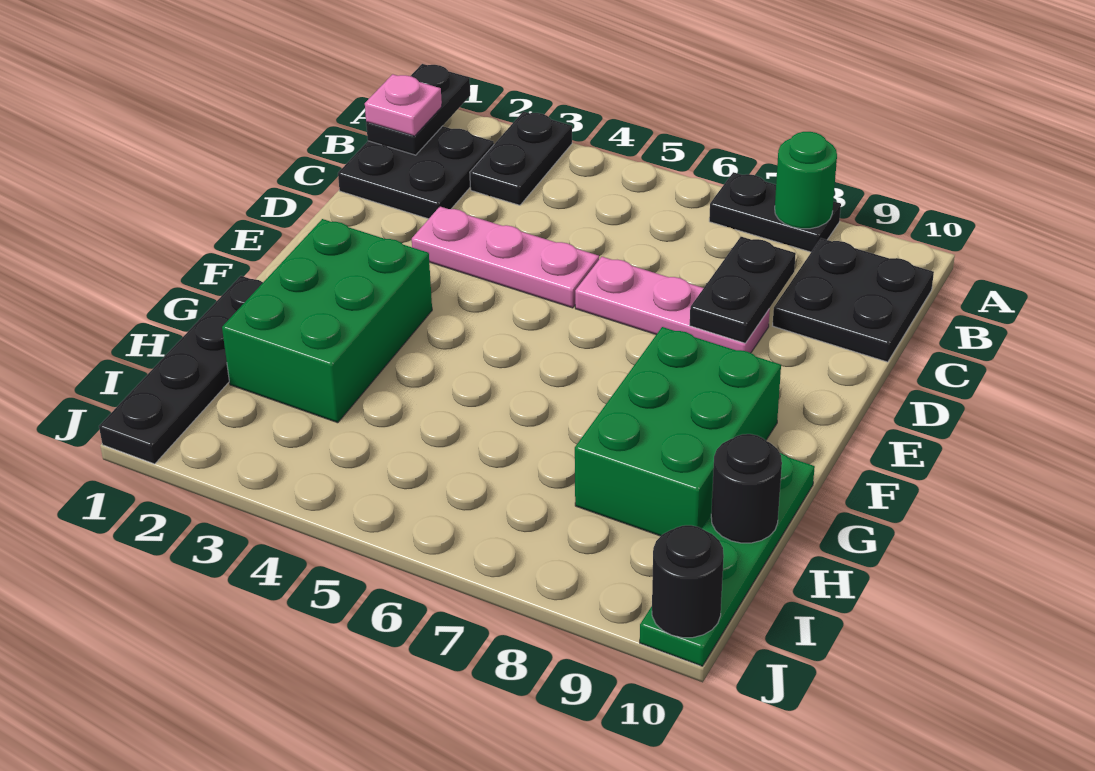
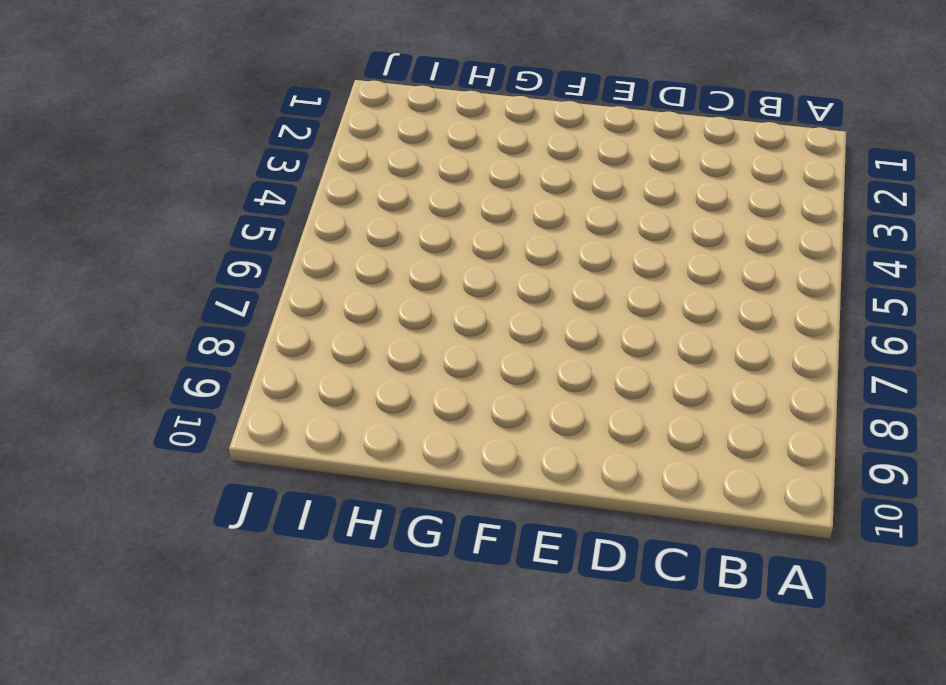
none -> black plate A3:B3 level 1
none -> black plate A7:A8 level 1
none -> black plate B1:C2 level 1

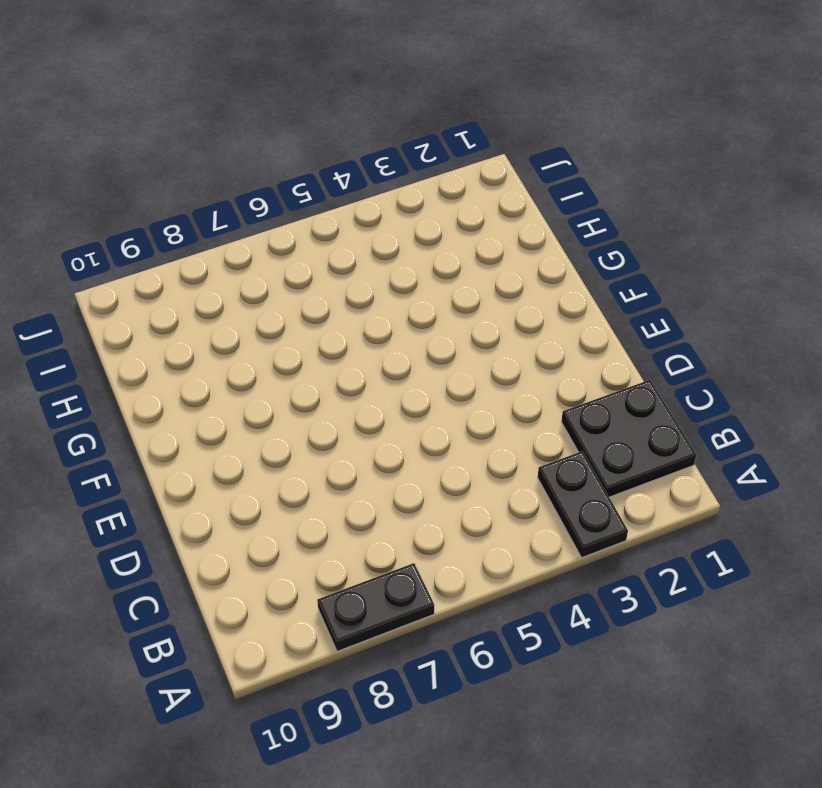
none -> black plate B9:C10 level 1
none -> pink plate D3:D5 level 1
none -> pink plate D6:D8 level 1

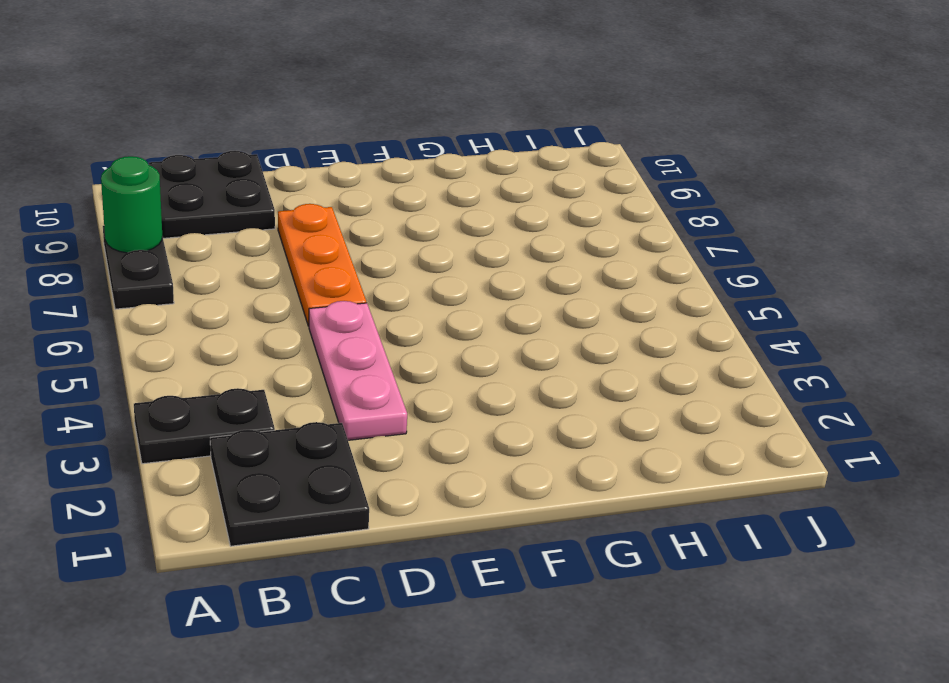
orange plate D6:D8 level 1 -> pink plate D6:D8 level 1
none -> green brick F2:H3 level 1
none -> green brick F8:H9 level 1
none -> black plate G1:J1 level 1

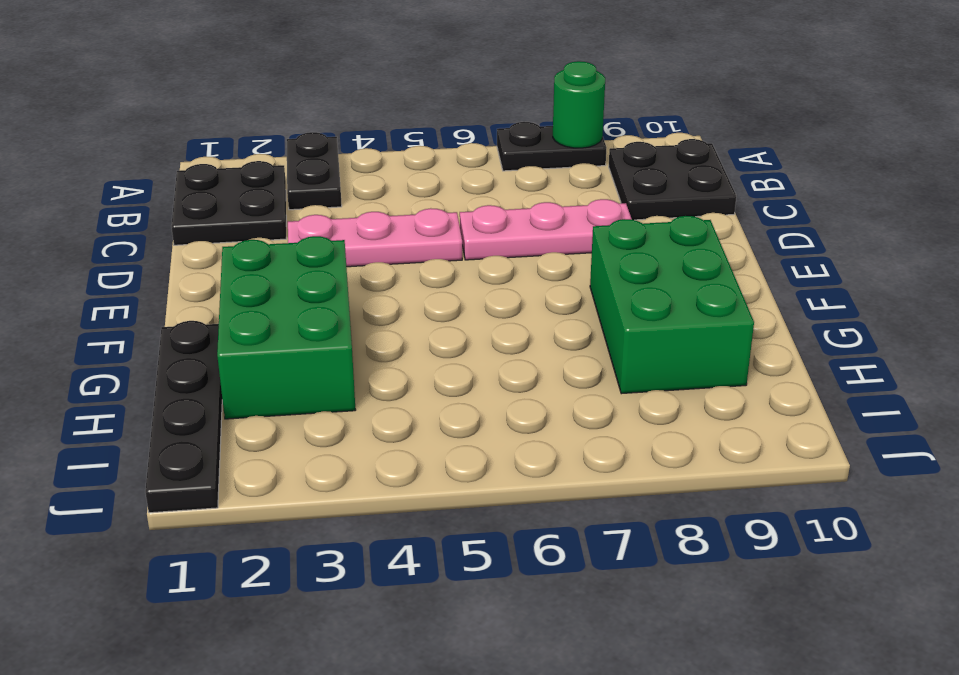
none -> green plate G10:J10 level 1
none -> black plate A1:B1 level 2
none -> black plate C8:D8 level 2

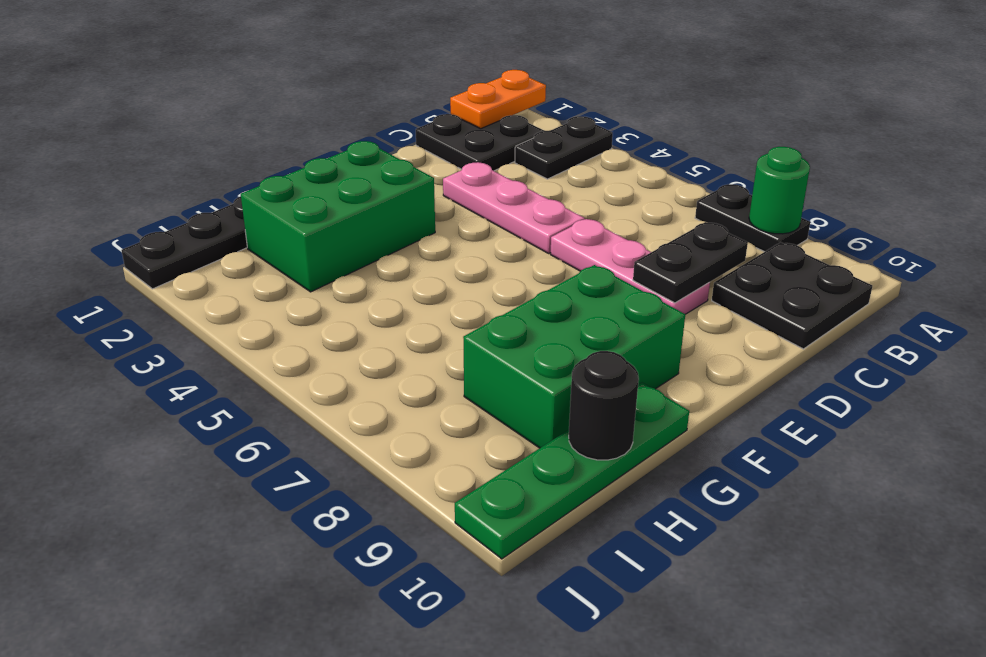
orange plate A1:B1 level 2 -> black plate A1:B1 level 2
none -> black round brick J10 level 2
none -> pink plate B1 level 3

